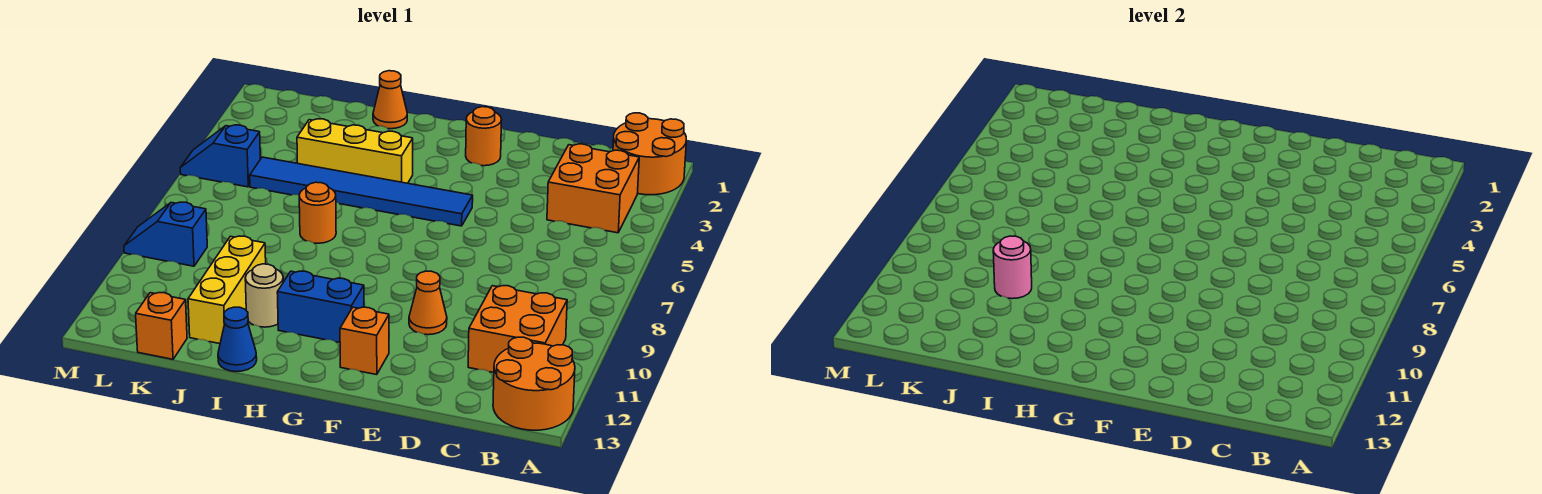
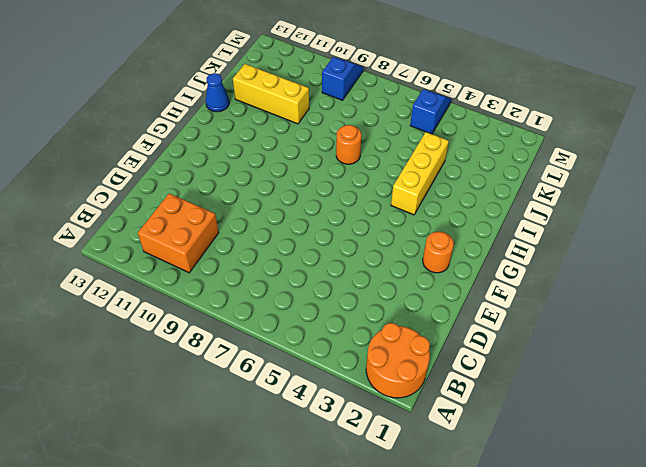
none -> orange round brick A12:B13 level 1
none -> orange brick B3:C4 level 1
none -> orange cone E10 level 1

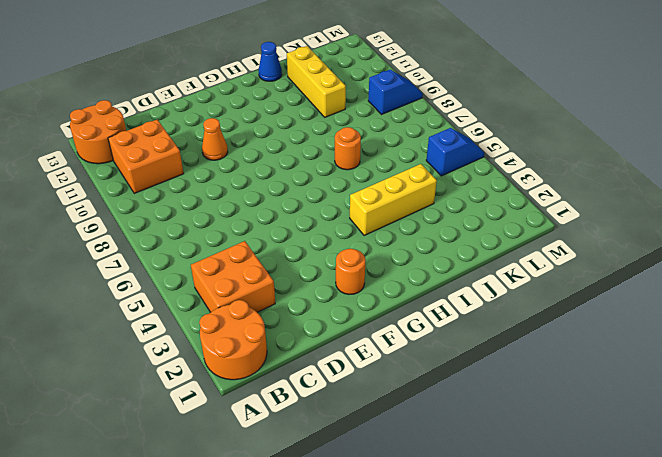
none -> blue tile F5:K5 level 1
none -> orange brick F12 level 1
none -> blue brick G11:H11 level 1

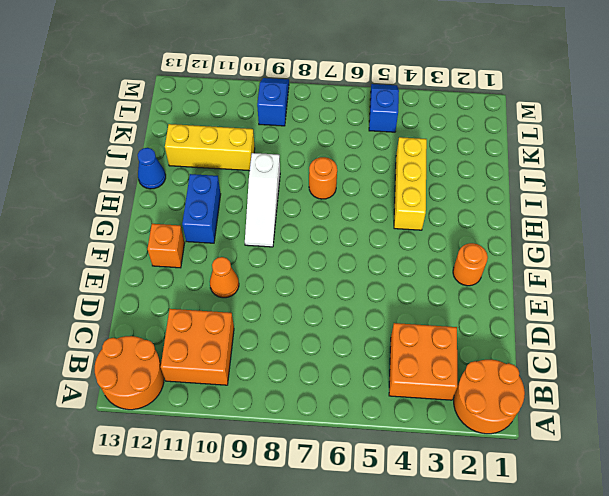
white slope G9:I9 level 1 top I -> none
none -> blue tile F5:K5 level 1
none -> orange cone I1 level 1
none -> tan round brick I11 level 1

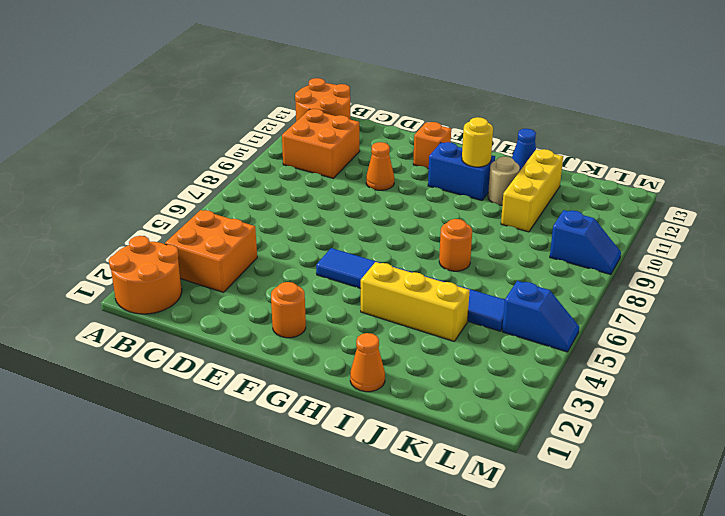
yellow round brick H11 level 2 -> none
none -> orange brick K13 level 1
none -> pink round brick J10 level 2

